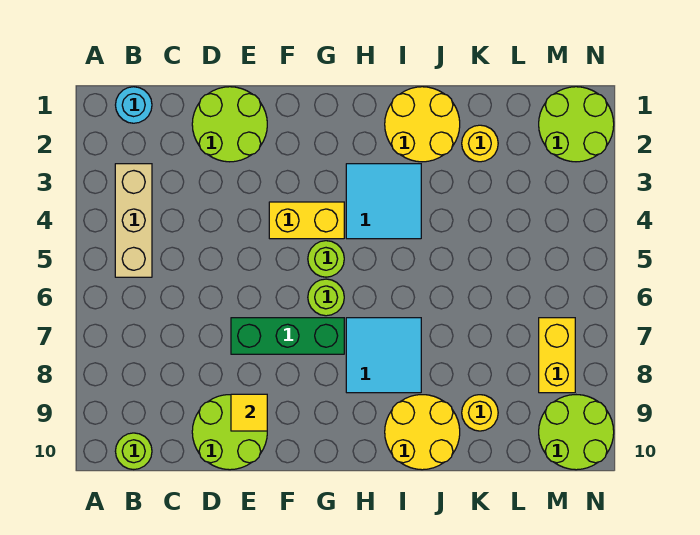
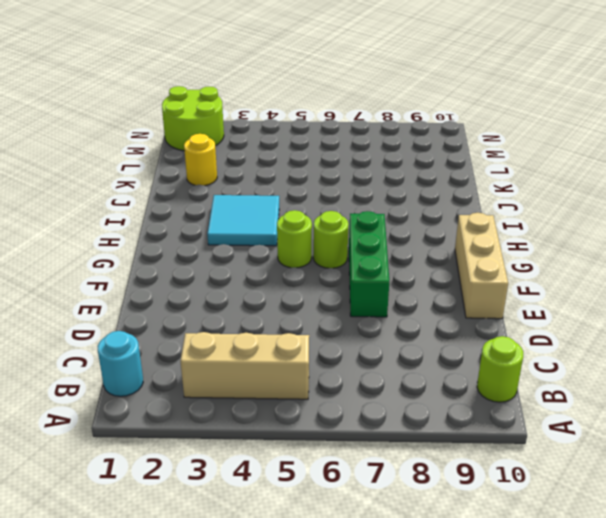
tan brick E10:G10 level 1 -> lime round brick D9:E10 level 1
none -> lime round brick D1:E2 level 1
none -> yellow brick F4:G4 level 1
none -> cyan tile H7:I8 level 1

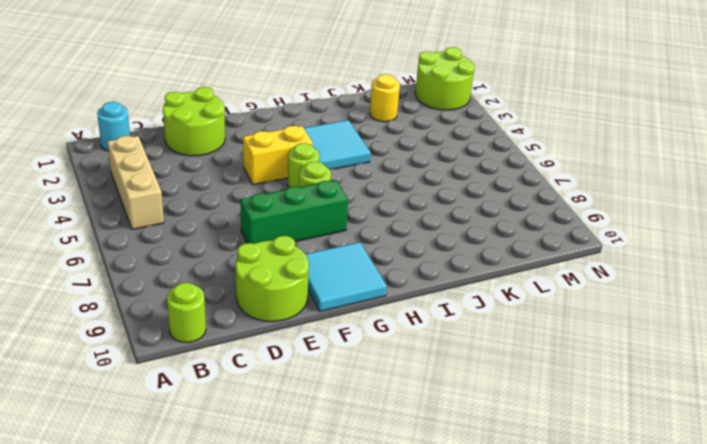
cyan tile F9:G10 level 1 -> cyan tile H7:I8 level 1
none -> yellow round brick I1:J2 level 1
none -> yellow round brick I9:J10 level 1
none -> yellow round brick K9 level 1

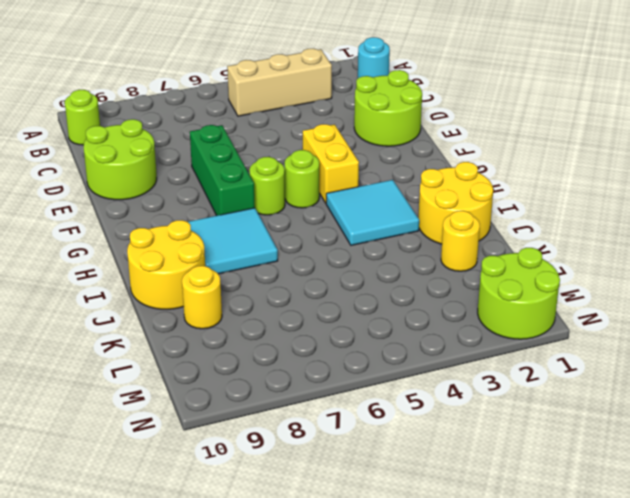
none -> yellow brick M7:M8 level 1
none -> lime round brick M9:N10 level 1
none -> yellow tile E9 level 2

